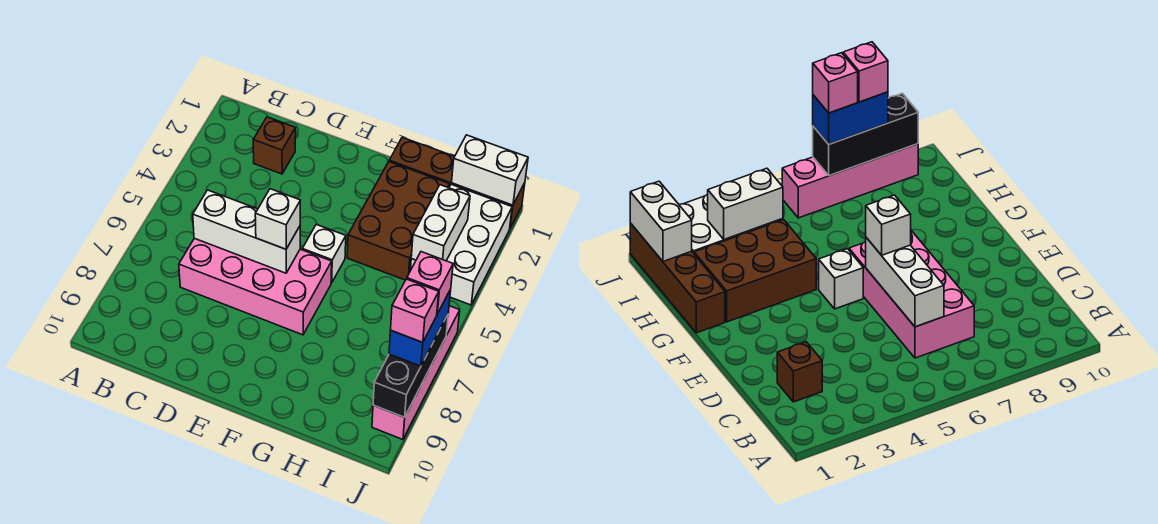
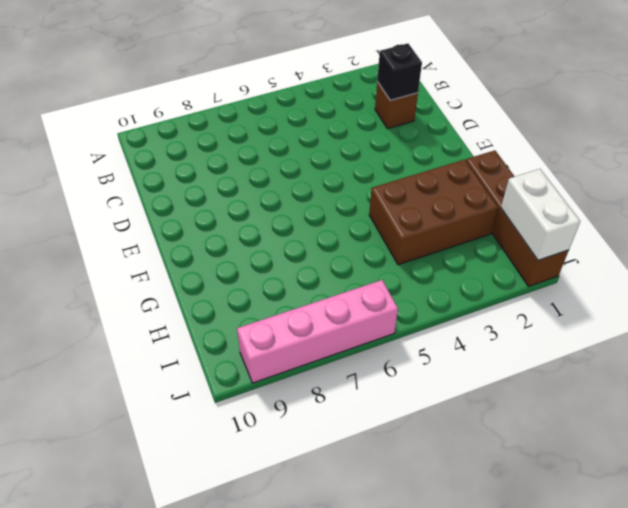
black brick C2 level 2 -> none
none -> pink brick C6:F7 level 1
none -> white brick F5 level 1
none -> white brick I2:J4 level 1

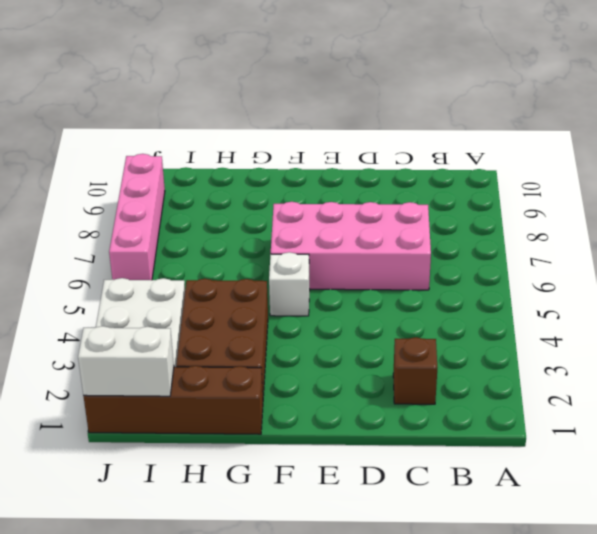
none -> white brick C6:E6 level 2
none -> white brick I3:I4 level 2
none -> black brick J7:J9 level 2

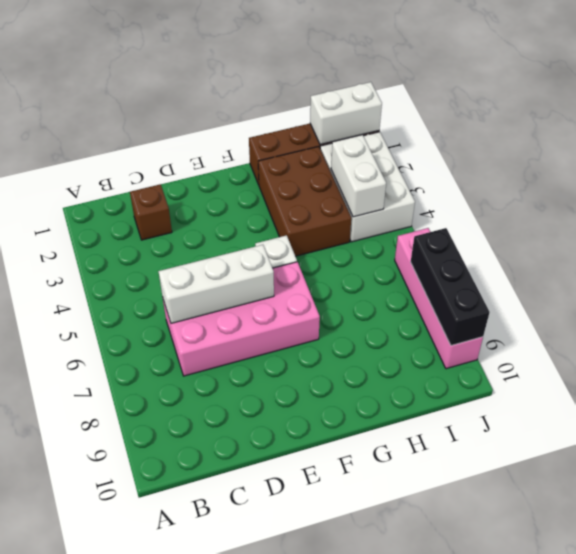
none -> white brick E6 level 3
none -> blue brick J7:J8 level 3
none -> pink brick J7 level 4

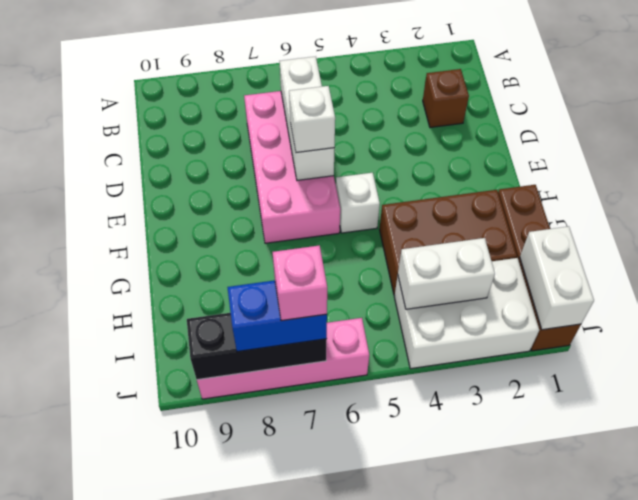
none -> pink brick J8 level 4

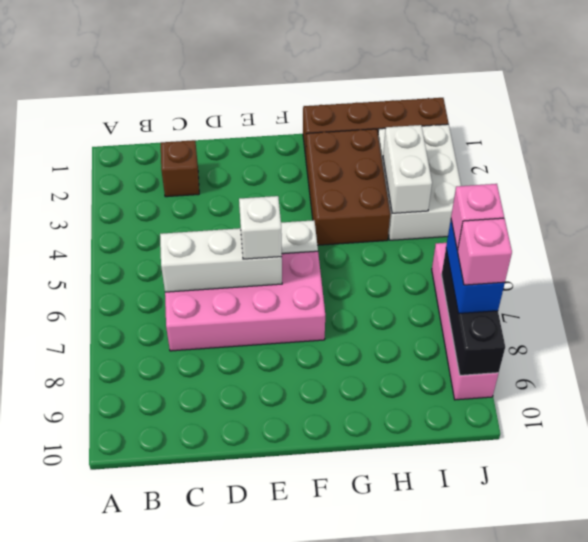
none -> white brick I1:J1 level 2

